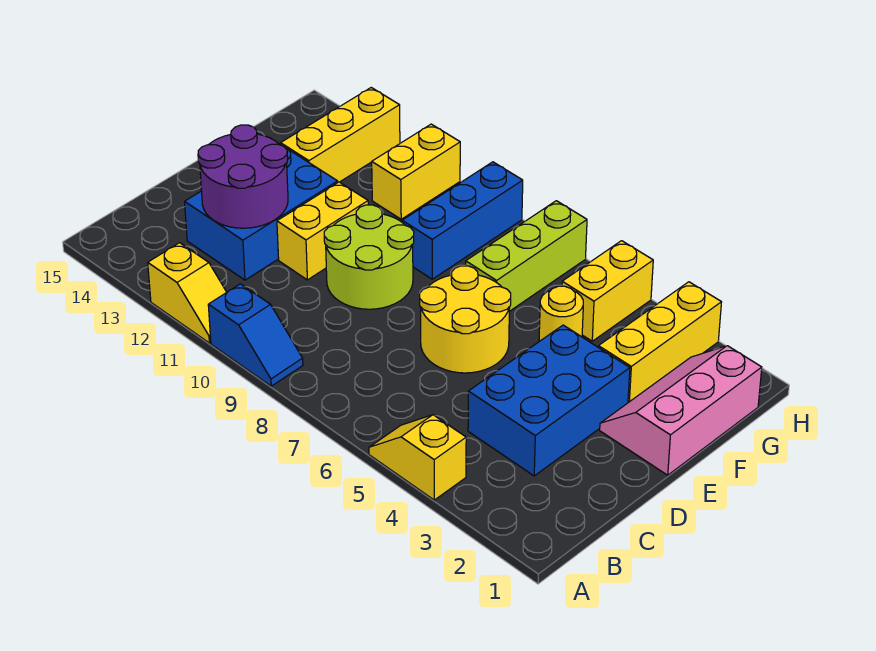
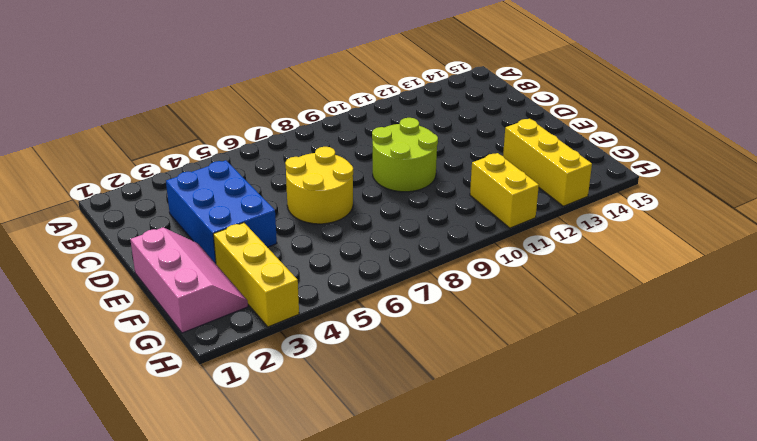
none -> yellow slope A4:A5 level 1 top 4
none -> blue slope A9:A10 level 1 top 10
none -> yellow slope A11:A12 level 1 top 12

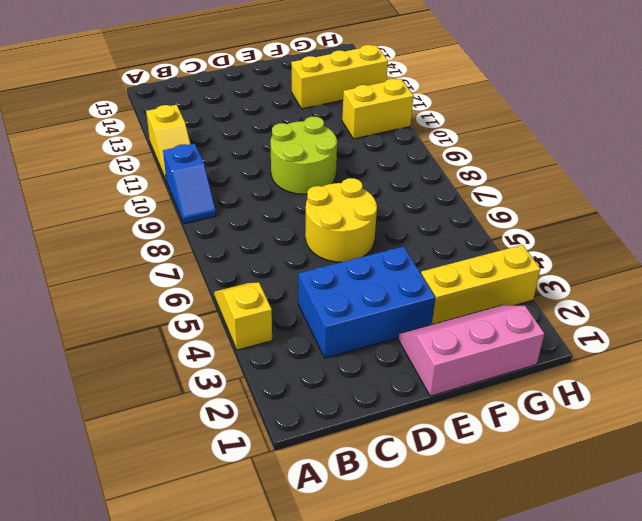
none -> blue brick C12:E13 level 1
none -> yellow brick D11:E11 level 1
none -> yellow round brick F5 level 1

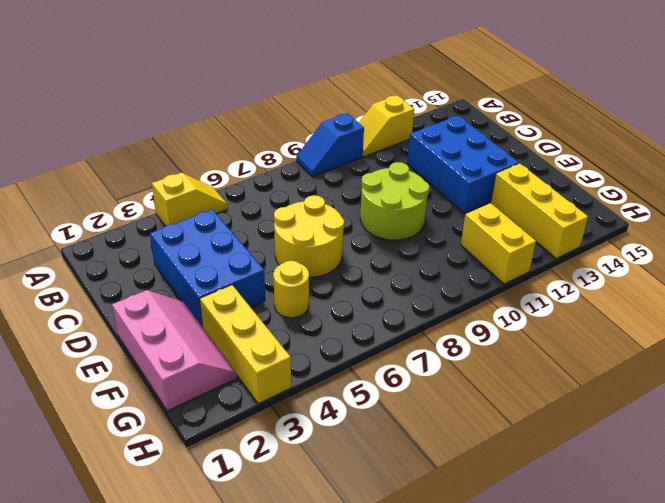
none -> yellow brick D11:E11 level 1
none -> lime brick F7:H7 level 1
none -> blue brick F9:H9 level 1

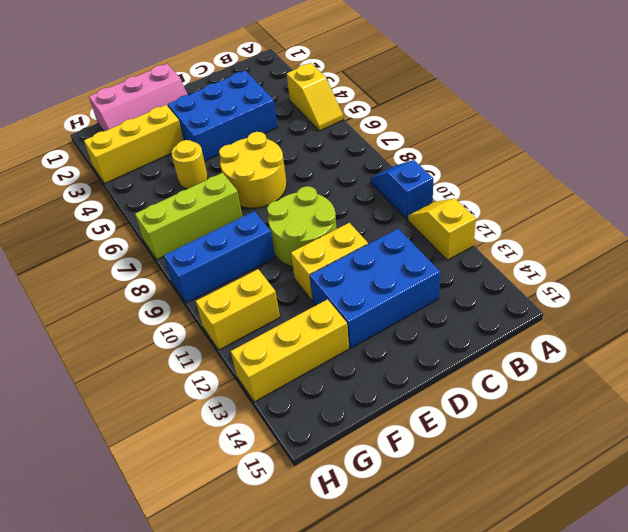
none -> yellow brick G5:H5 level 1
none -> purple round brick C12:D13 level 2

